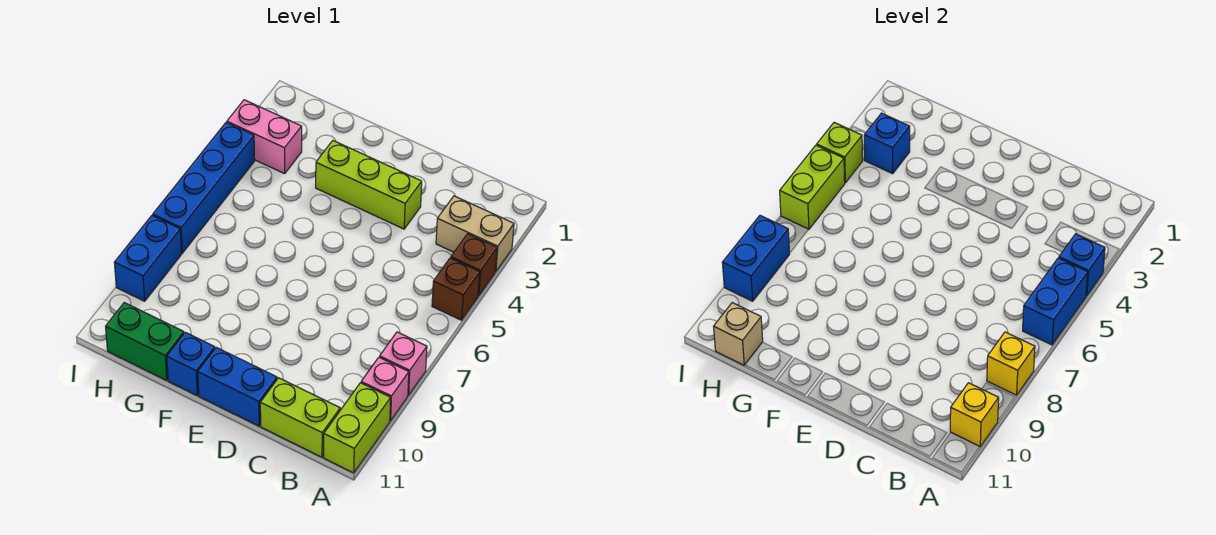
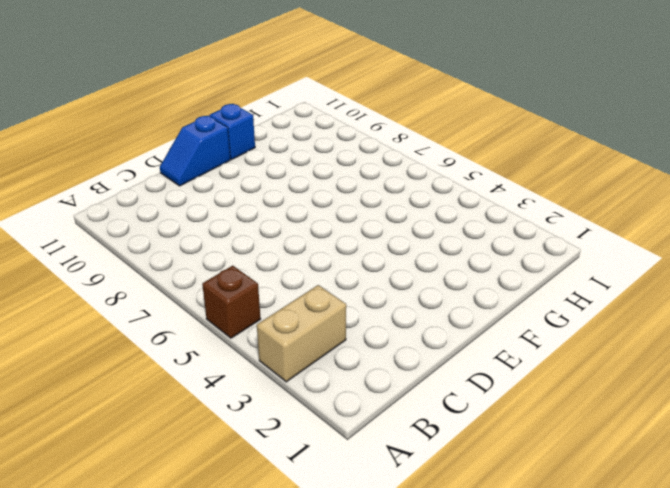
blue slope D11:E11 level 1 top E -> blue brick D11:E11 level 1
none -> brown brick A4 level 1
none -> pink brick A8 level 1
none -> pink brick A9 level 1

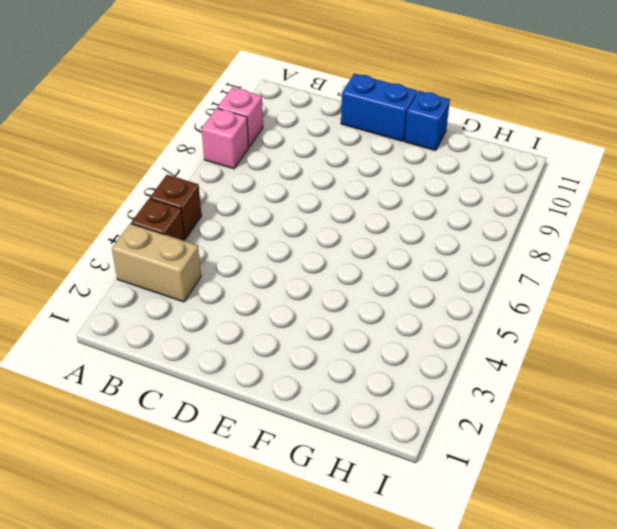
none -> lime brick A10:A11 level 1
none -> lime brick B11:C11 level 1
none -> lime brick D3:F3 level 1

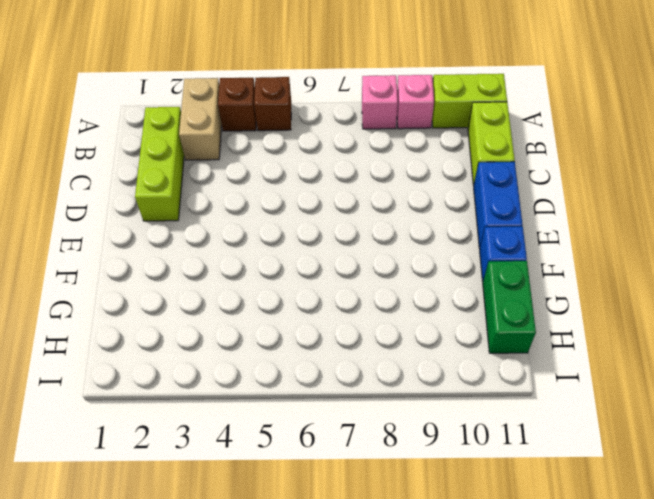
lime brick B2:D2 level 1 -> lime brick D3:F3 level 1
none -> pink brick H3:I3 level 1
none -> blue brick I4:I7 level 1
none -> blue brick I8:I9 level 1

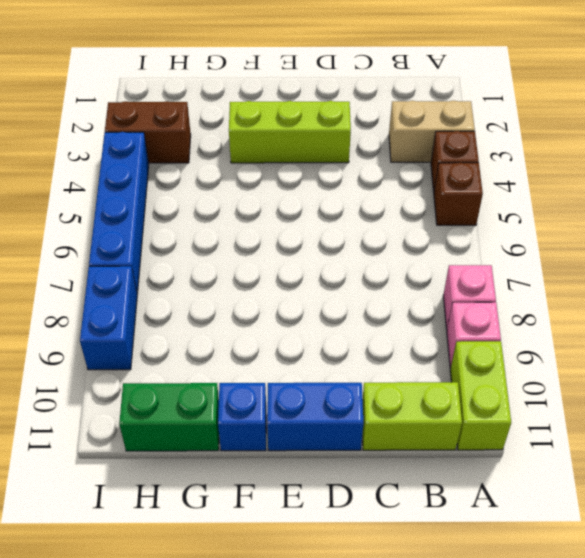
brown brick H3:I3 level 1 -> pink brick H3:I3 level 1
none -> blue brick A4 level 2
none -> blue brick A5:A6 level 2
none -> yellow brick A8 level 2

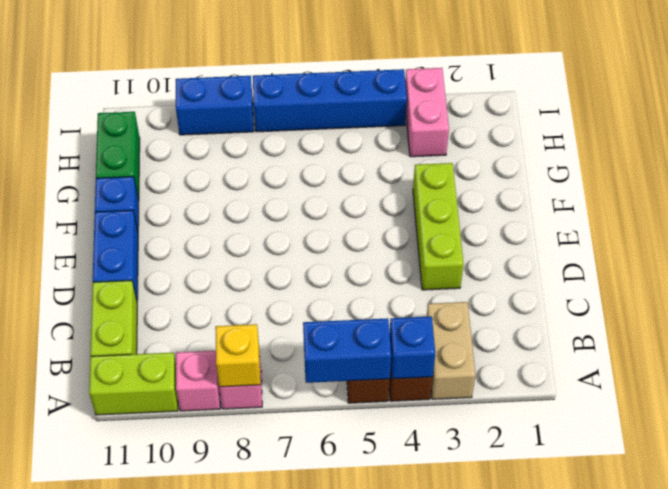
none -> yellow brick A10 level 2
none -> blue brick H3 level 2
none -> tan brick H11 level 2

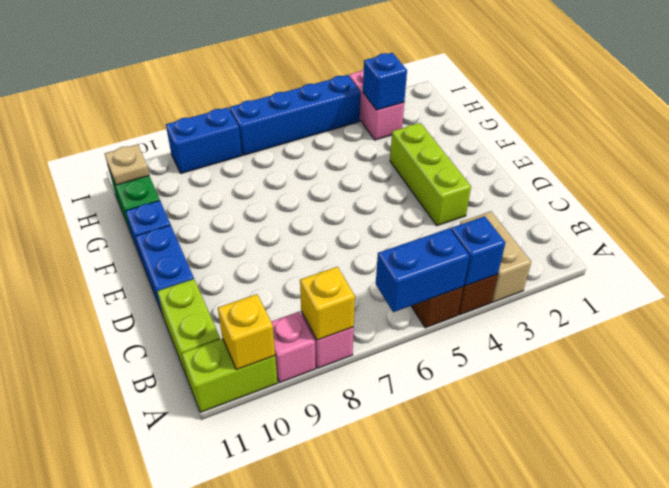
tan plate H11 level 2 -> tan brick H11 level 2
none -> lime brick I4 level 2
none -> lime brick I5:I6 level 2
none -> blue brick I8:I9 level 2

